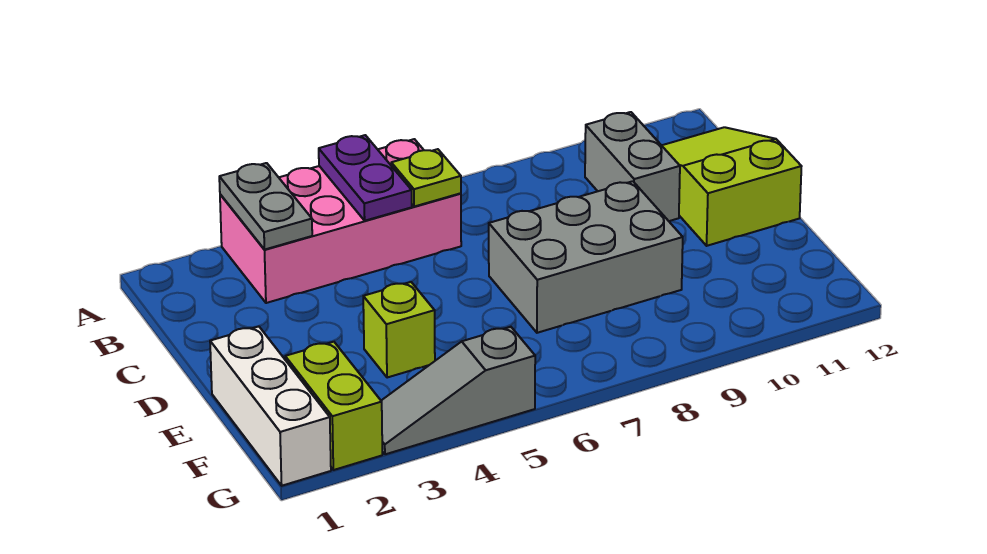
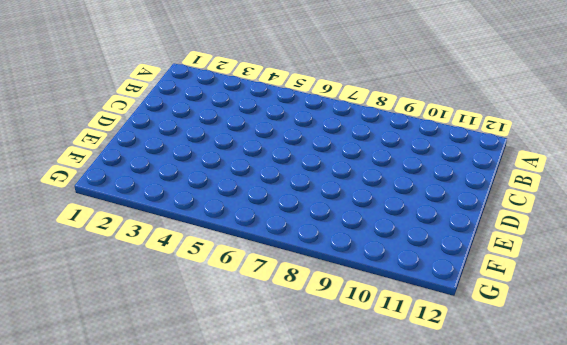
none -> pink brick A3:B6 level 1
none -> grey brick B10:C10 level 1

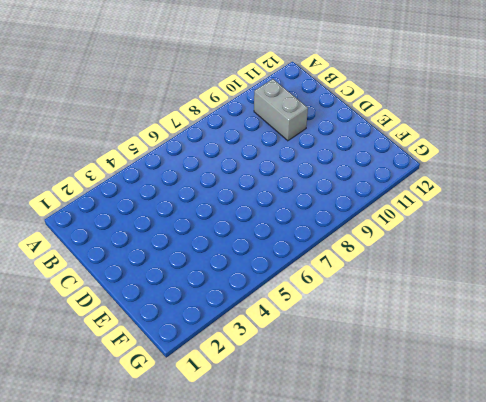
none -> pink brick A3:B6 level 1
none -> lime slope B11:D12 level 1 top D

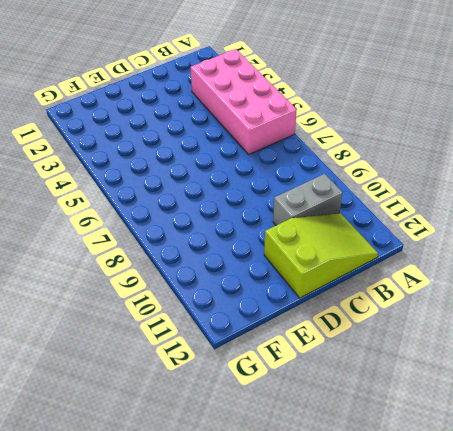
none -> grey brick D7:E9 level 1
none -> white brick E1:G1 level 1

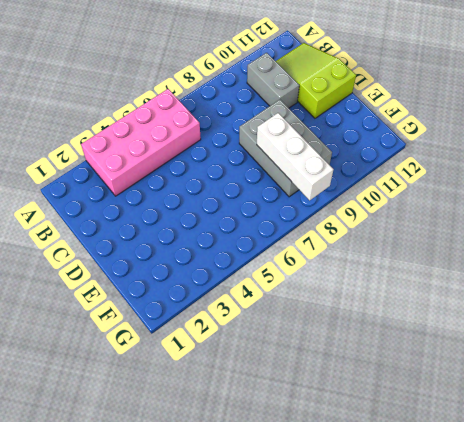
grey brick D8:F9 level 1 -> grey brick D7:E9 level 1
white brick E8:G8 level 2 -> white brick E1:G1 level 1
none -> lime brick E4 level 1
none -> lime brick F2:G2 level 1

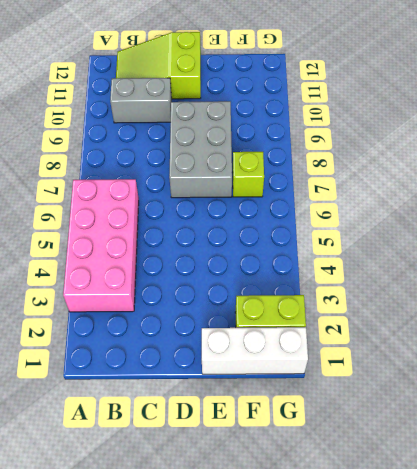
lime brick F7 level 1 -> lime brick E4 level 1
none -> grey slope G3:G5 level 1 top 5
none -> grey plate A3:B3 level 2

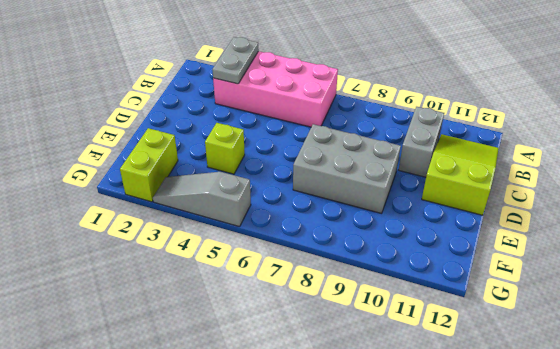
none -> white brick E1:G1 level 1
none -> purple plate A5:B5 level 2

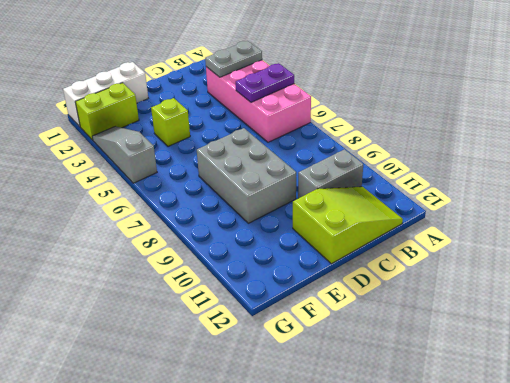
none -> lime plate B6 level 2

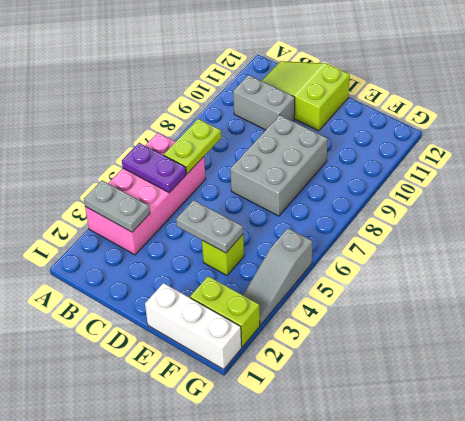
lime plate B6:B7 level 2 -> lime plate B6 level 2
grey plate D4:E4 level 2 -> none

